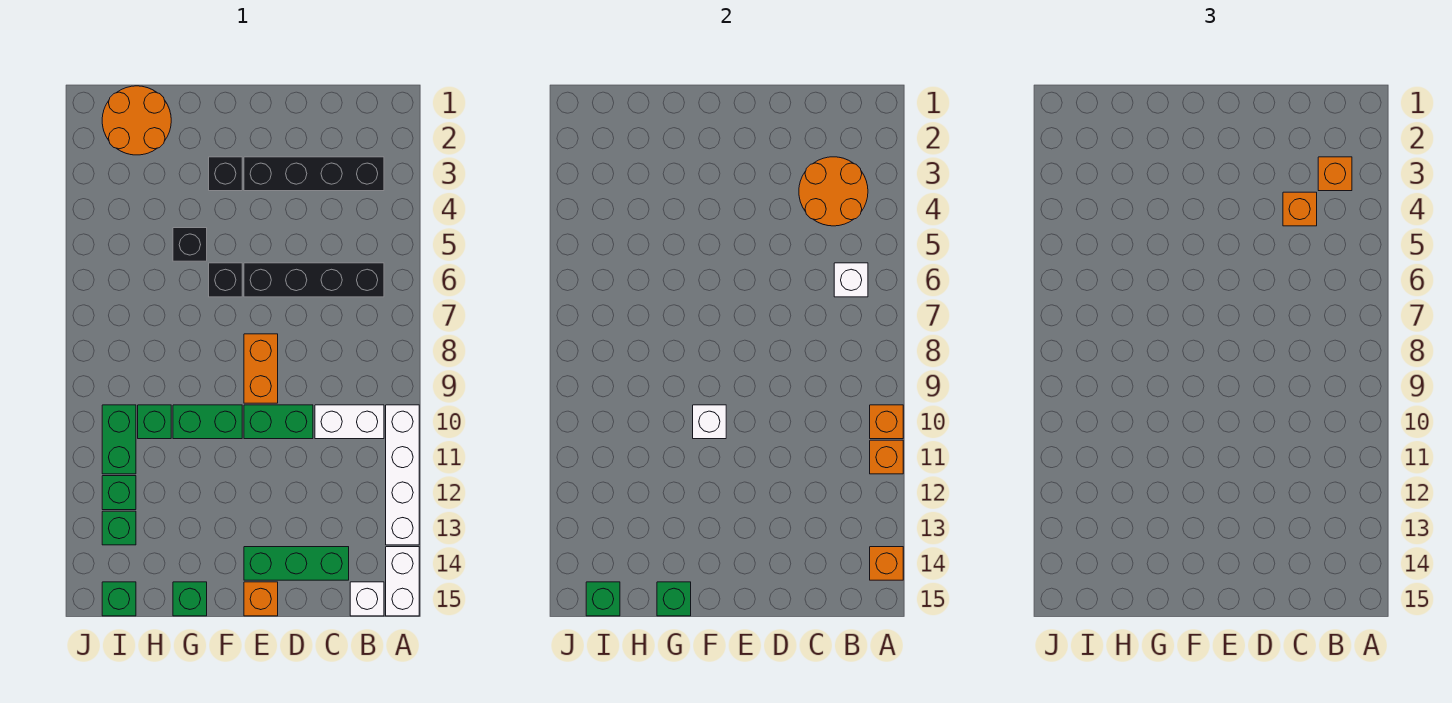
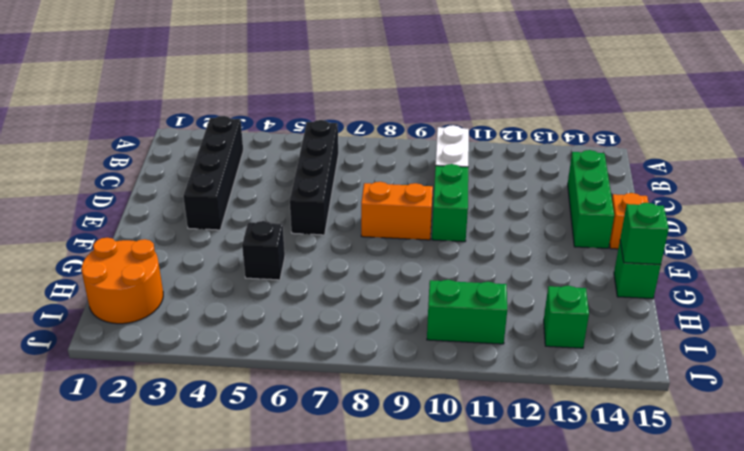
none -> white brick A10:A13 level 1
none -> white brick A14:A15 level 1
none -> white brick B15 level 1
none -> black brick F3 level 1

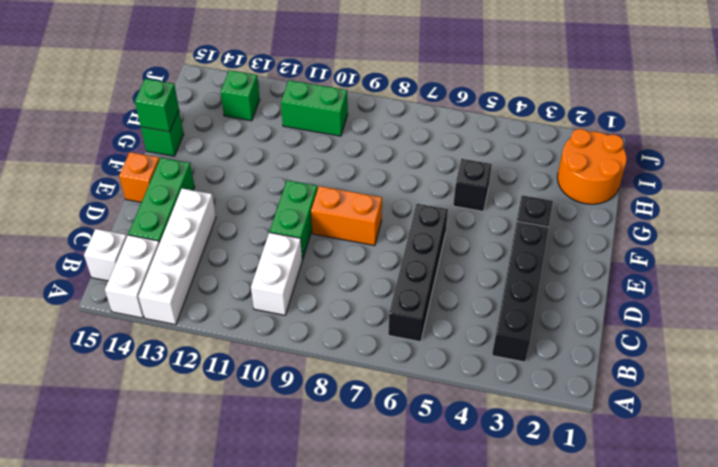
white brick A13:D13 level 1 -> white brick A10:A13 level 1
white brick A14:B14 level 1 -> white brick A14:A15 level 1
none -> black brick F6 level 1
none -> green brick F10:G10 level 1
none -> green brick H10 level 1
none -> green brick I12 level 1

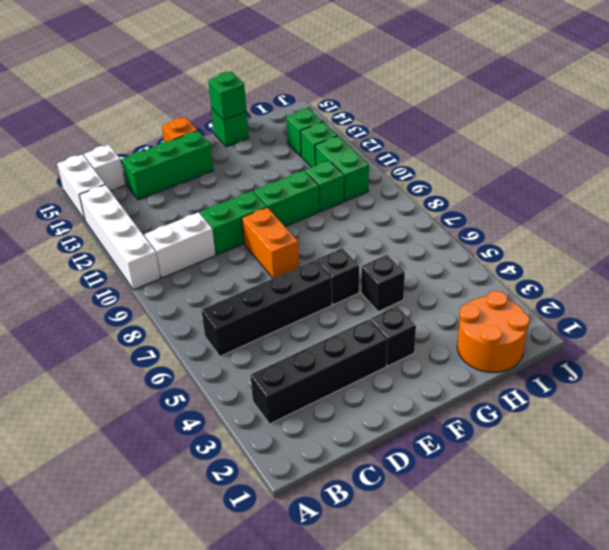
none -> green brick I15 level 1
none -> orange brick A10 level 2
none -> orange brick A11 level 2
none -> orange brick A14 level 2

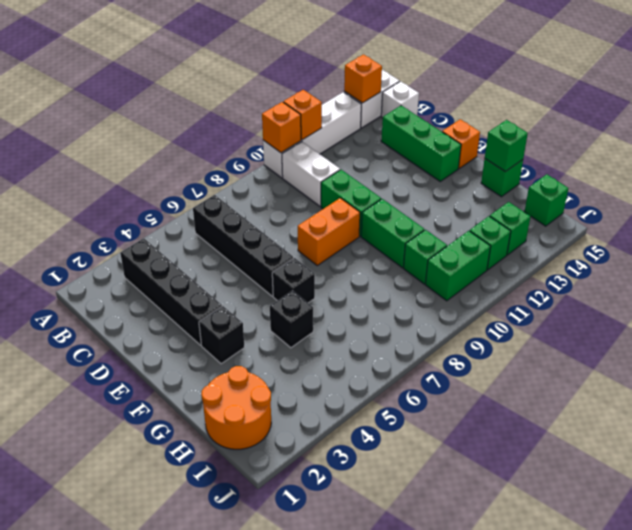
none -> orange round brick B3:C4 level 2
none -> white brick B6 level 2
none -> white brick F10 level 2
none -> green brick I15 level 2

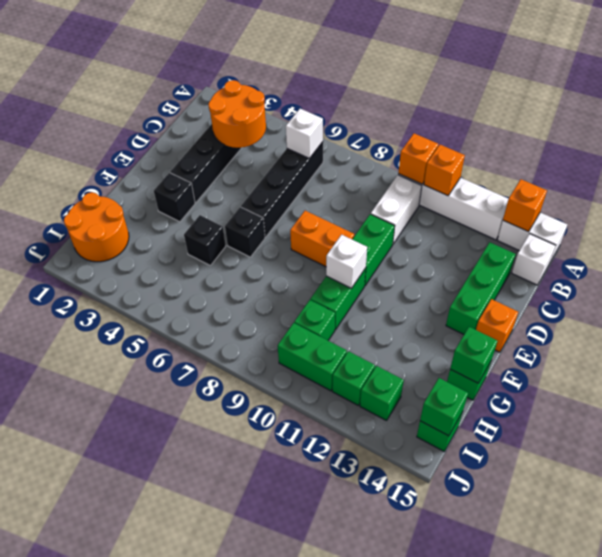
none -> orange brick B3 level 3
none -> orange brick C4 level 3

